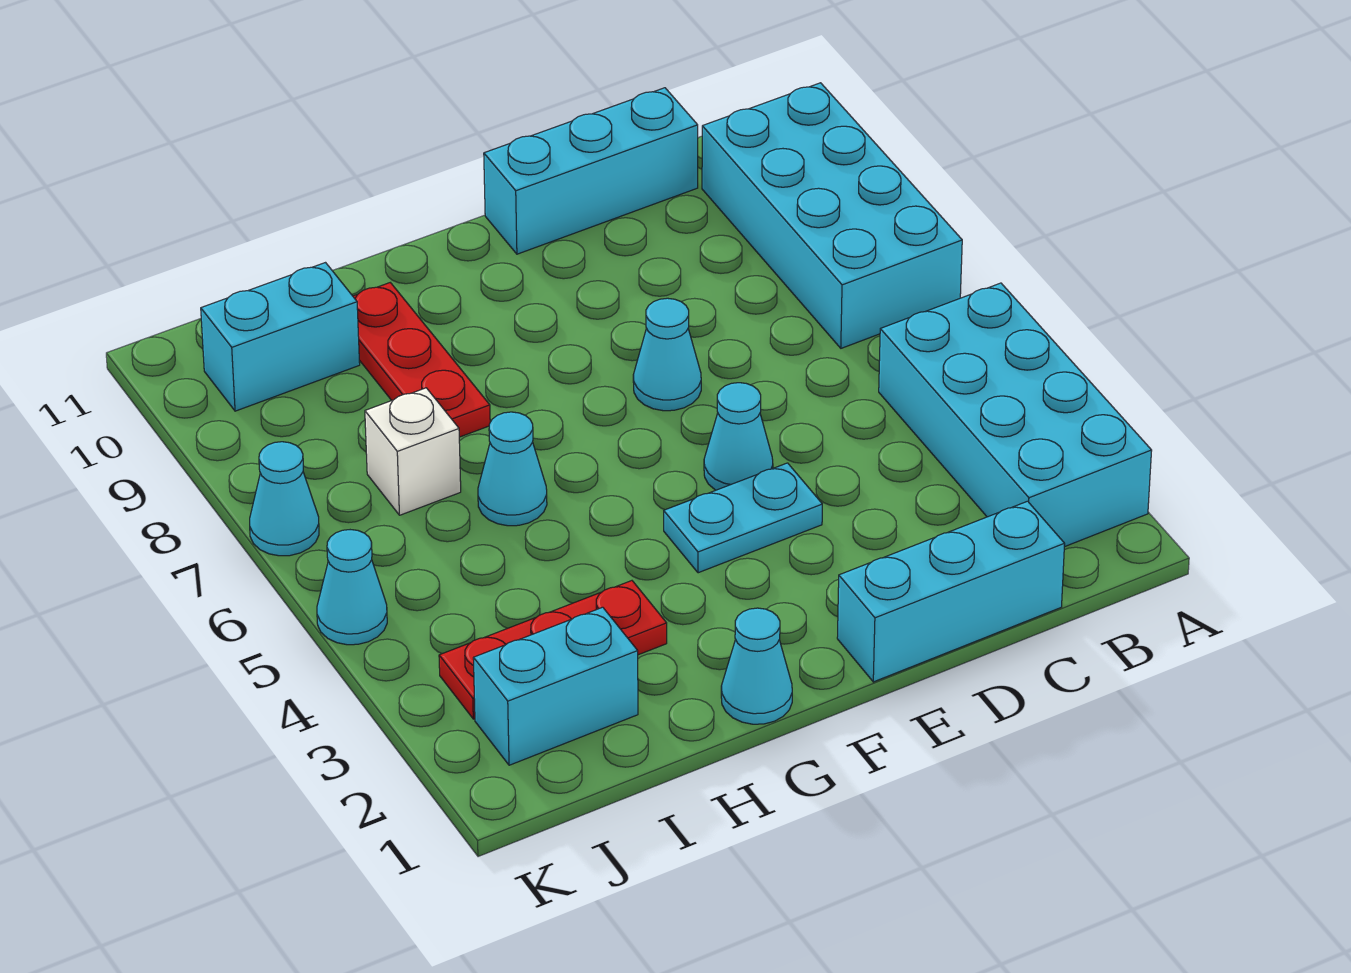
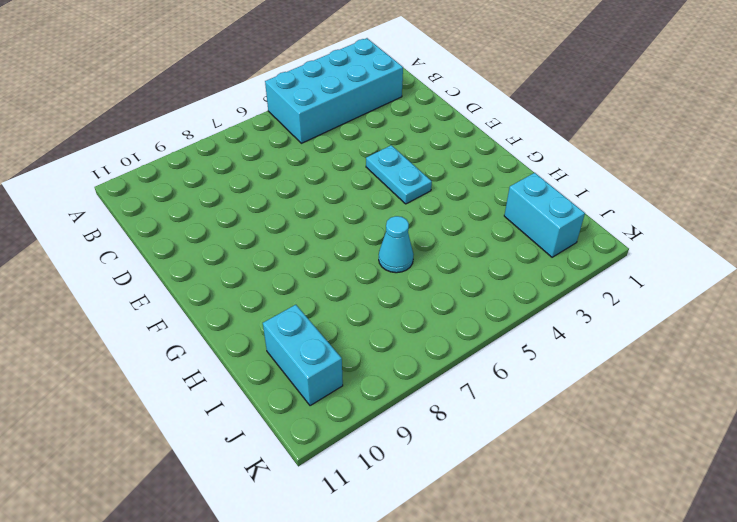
none -> cyan brick A7:B10 level 1
none -> cyan brick C1:E1 level 1
none -> cyan brick C11:E11 level 1

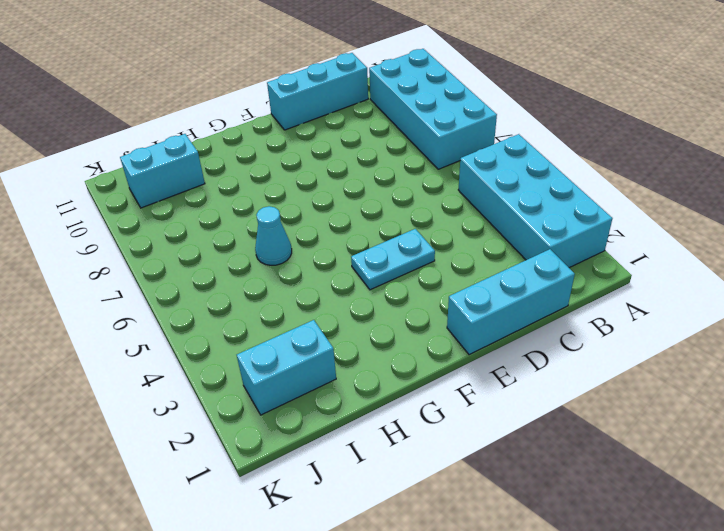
none -> cyan cone E5 level 1
none -> cyan cone E7 level 1
none -> cyan cone G1 level 1

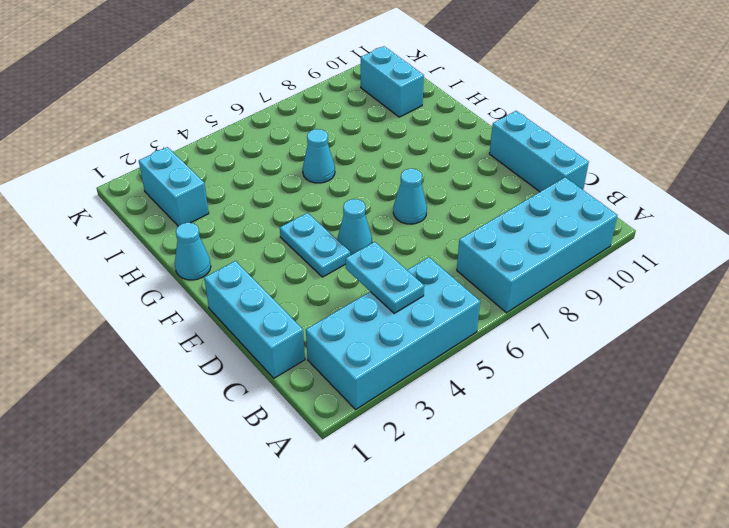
cyan plate B4:C4 level 2 -> none
none -> red plate H3:J3 level 1
none -> red plate H8:H10 level 1
none -> white brick I7 level 1

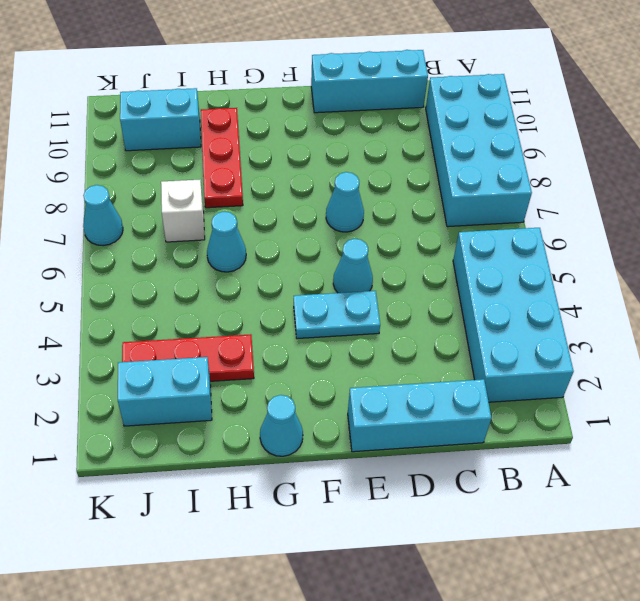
none -> cyan cone K5 level 1

